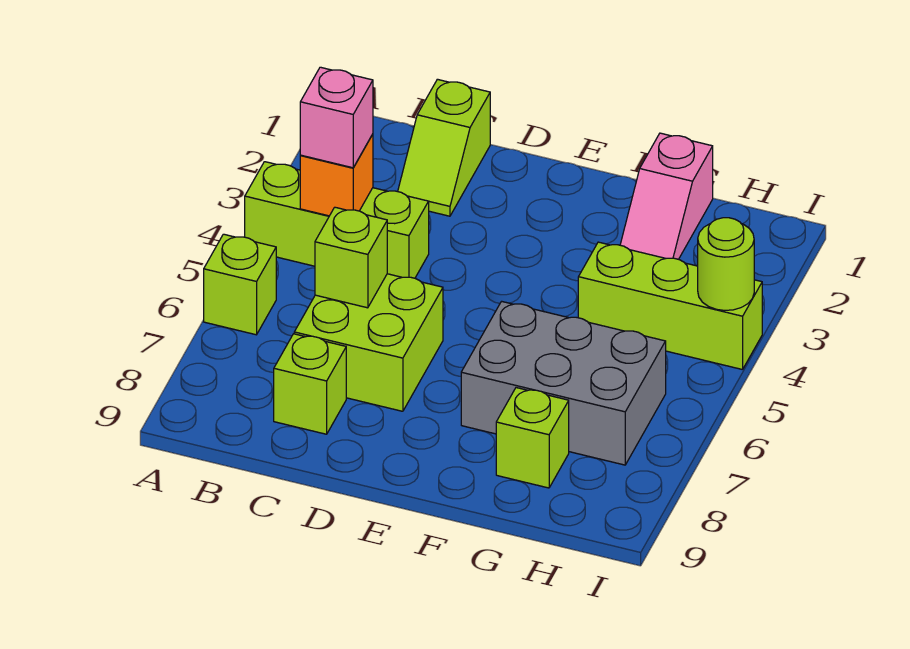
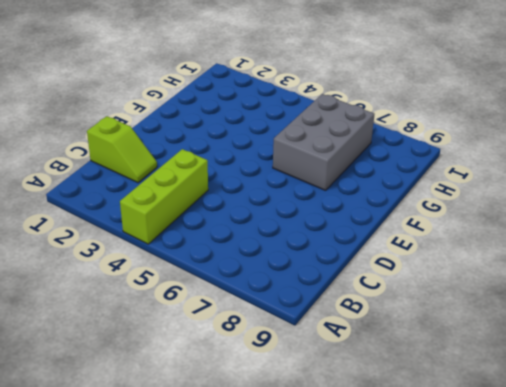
none -> lime brick A6 level 1
none -> lime brick C6:D7 level 1
none -> lime brick C8 level 1

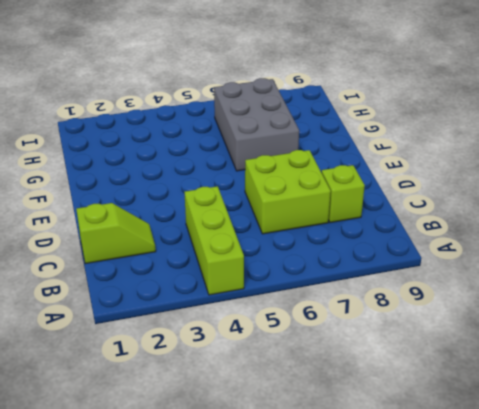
none -> lime brick A6 level 1
none -> pink slope G1:G2 level 1 top 1
none -> lime brick G4:I4 level 1

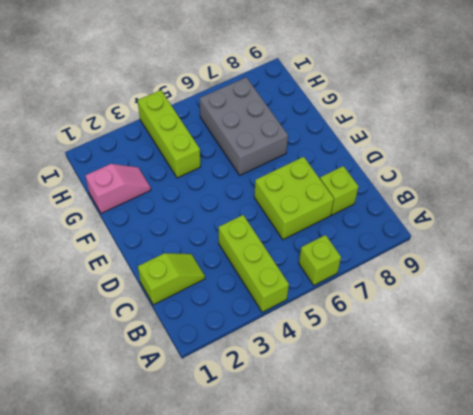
none -> lime brick G8 level 1
none -> orange brick B4 level 2
none -> lime brick C6 level 2

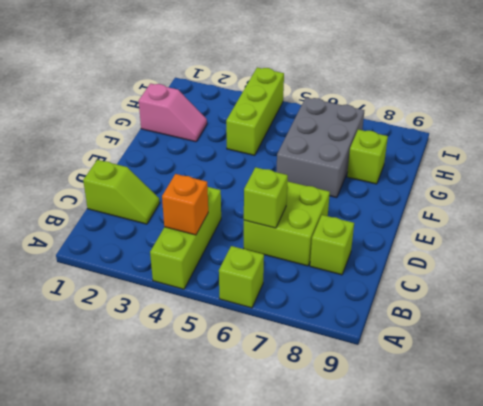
none -> lime round brick I4 level 2
none -> pink brick B4 level 3

